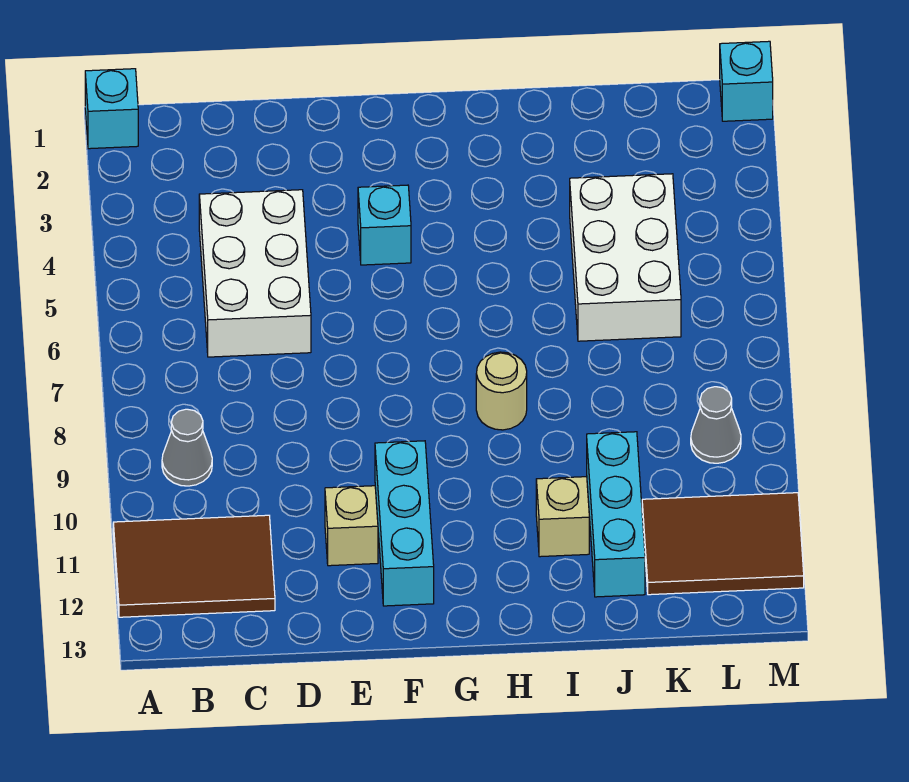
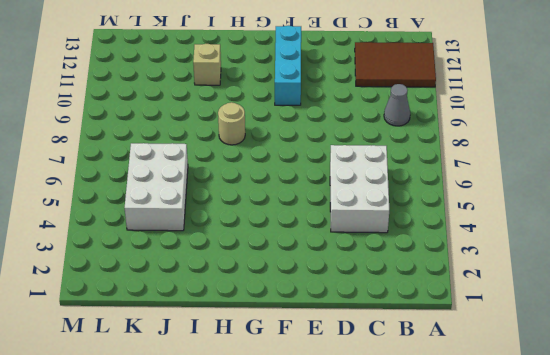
none -> cyan brick A1 level 1
none -> tan brick E11 level 1
none -> cyan brick F4 level 1

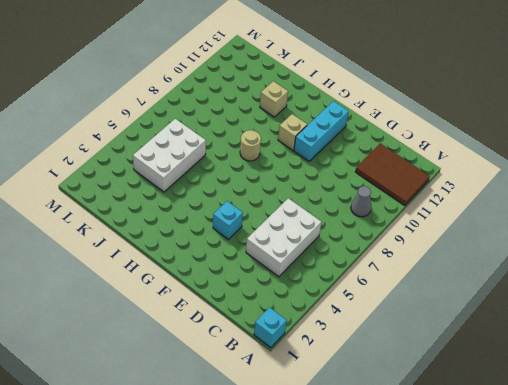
tan brick G10 level 1 -> tan brick E11 level 1
none -> cyan brick J10:J12 level 1
none -> brown tile K11:M12 level 1
none -> grey cone L9 level 1

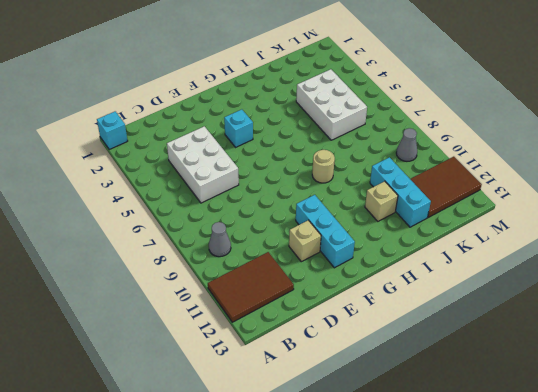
none -> cyan brick M1 level 1

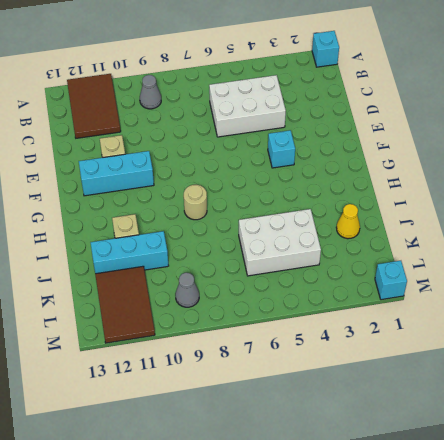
yellow cone J2 level 1 -> none

